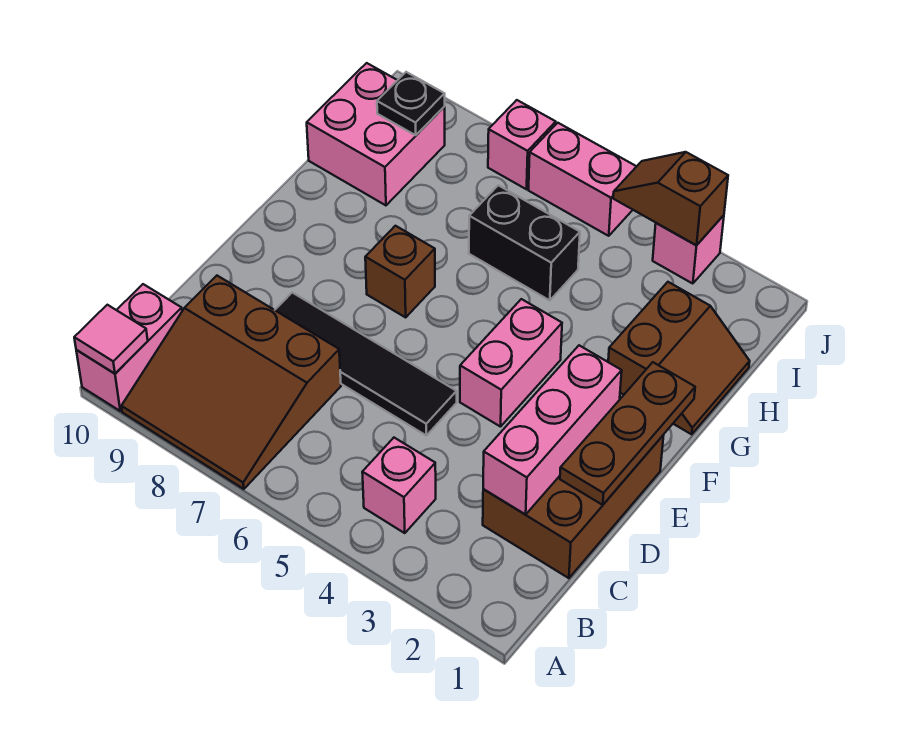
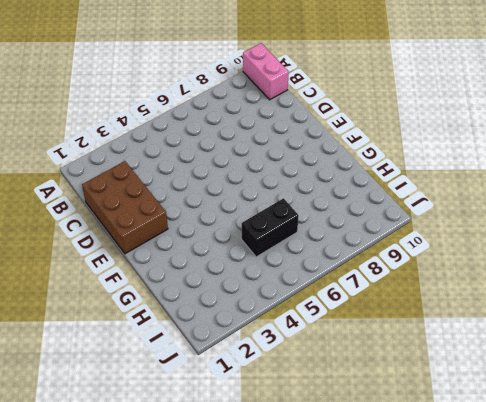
none -> brown slope A7:C9 level 1 top C
none -> pink brick B4 level 1
none -> black tile D5:D8 level 1

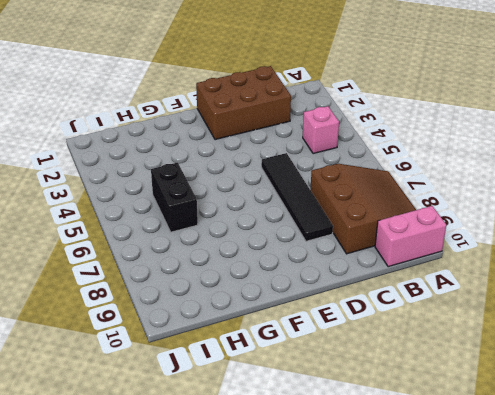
none -> pink brick E4:F4 level 1
none -> brown brick F7 level 1
none -> brown slope G1:H2 level 1 top 2

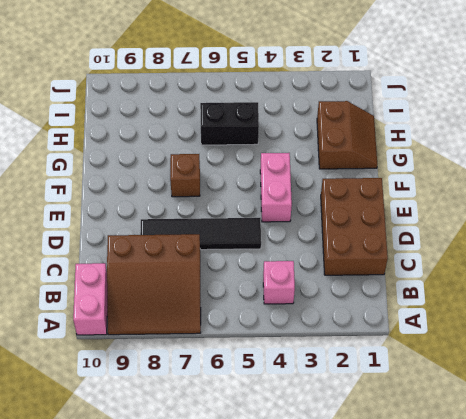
none -> pink brick H9:I10 level 1
none -> pink brick J3 level 1
none -> pink brick J5:J6 level 1

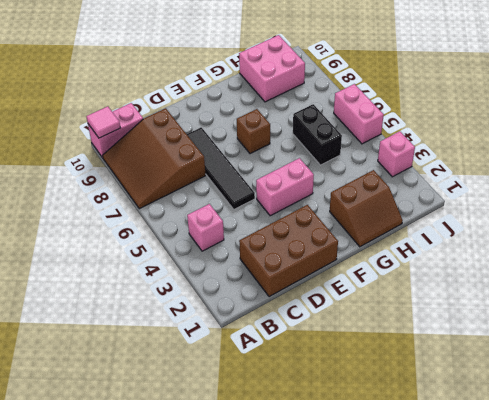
none -> pink brick J7 level 1
none -> pink brick C2:E2 level 2
none -> brown plate D1:F1 level 2

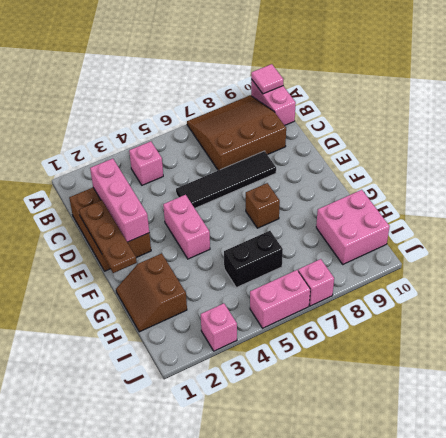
none -> black plate I9 level 2
none -> brown slope J3:J4 level 2 top 3

